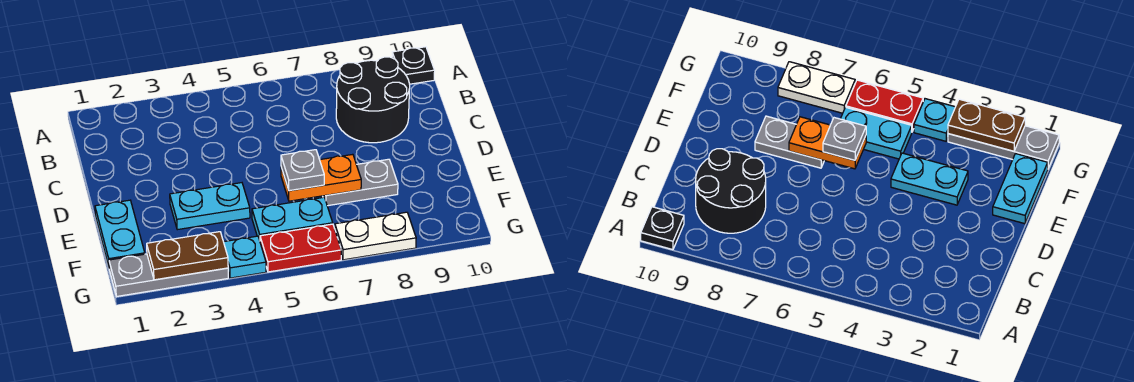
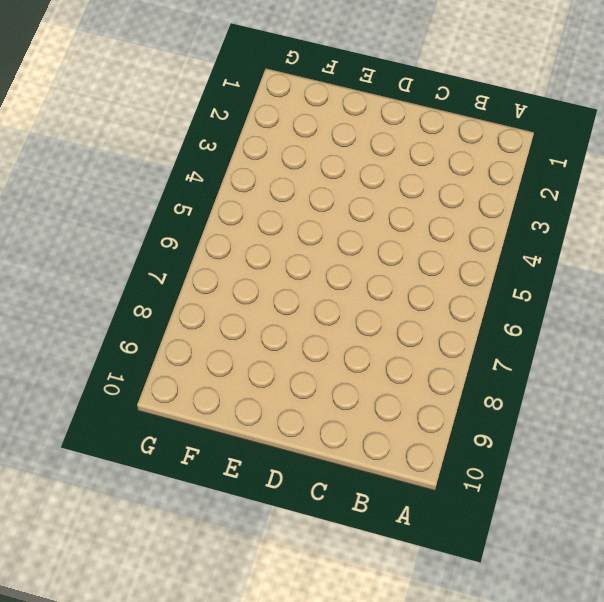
none -> black plate A10 level 1
none -> black round brick B8:C9 level 1
none -> cyan plate E1:F1 level 1

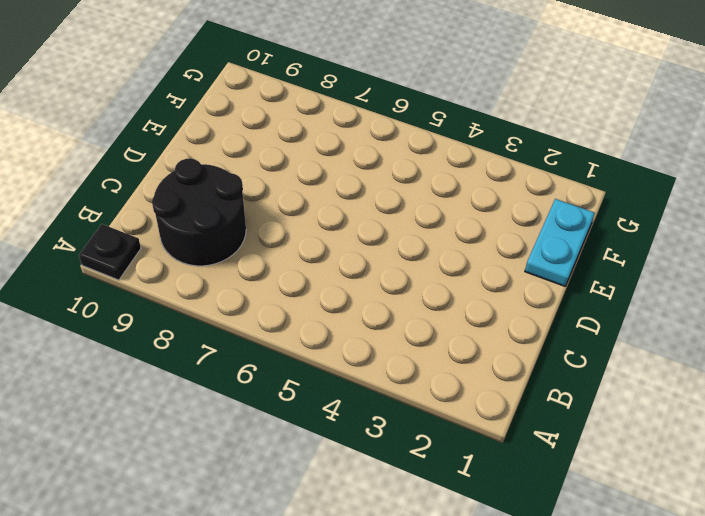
none -> cyan plate E3:E4 level 1
none -> grey plate E7:E8 level 1
none -> cyan plate F5:F6 level 1

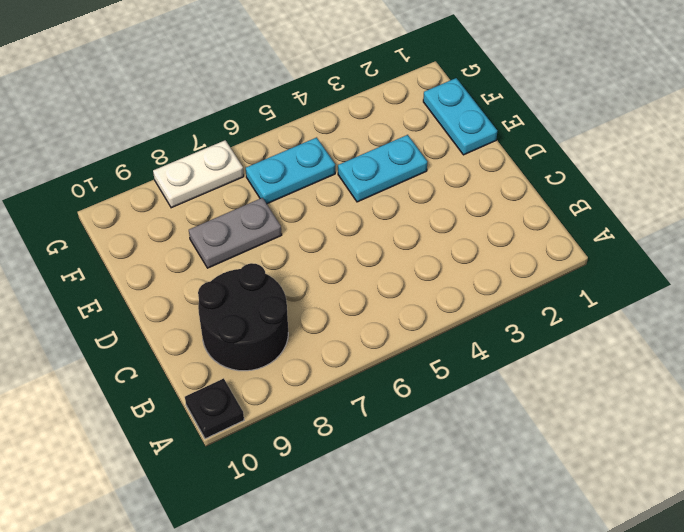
none -> grey plate G1:G3 level 1
none -> cyan plate G4 level 1
none -> red plate G5:G6 level 1

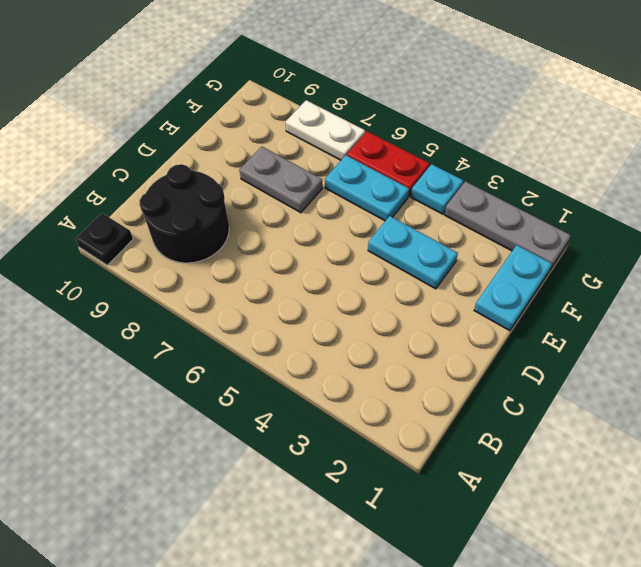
none -> orange plate E6:E7 level 2
none -> brown plate G2:G3 level 2
none -> grey plate E6 level 3

